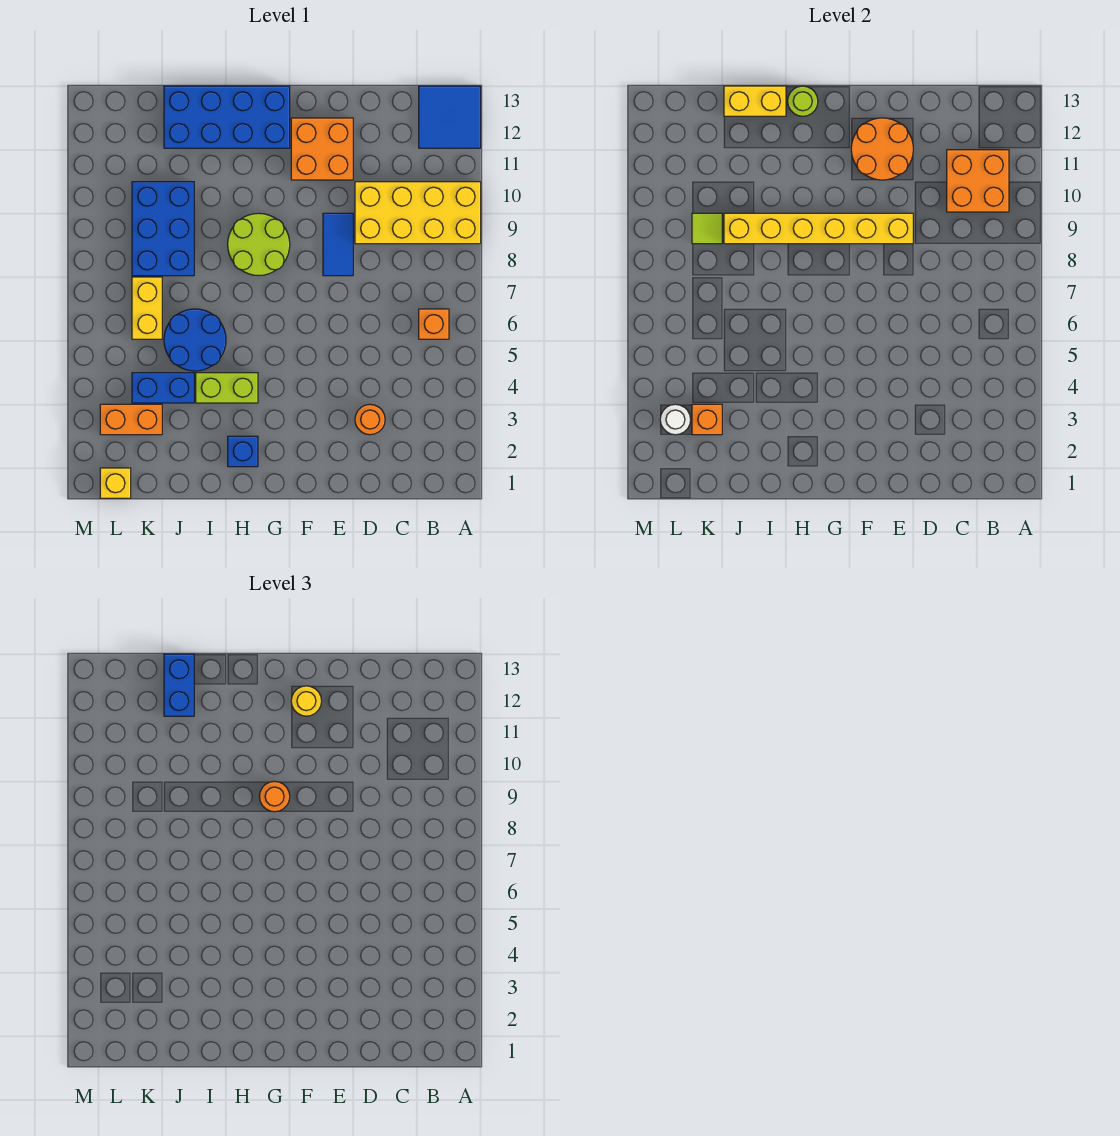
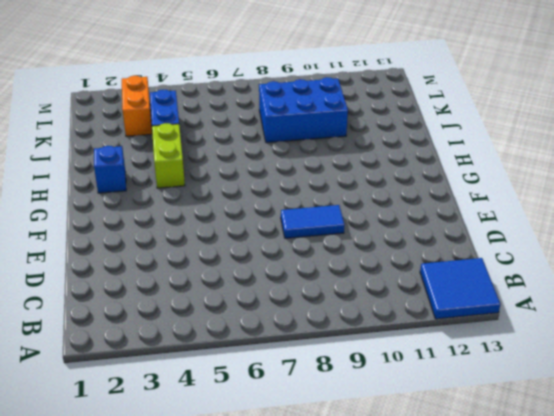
none -> yellow brick A9:D10 level 1
none -> orange brick B6 level 1
none -> orange round brick D3 level 1

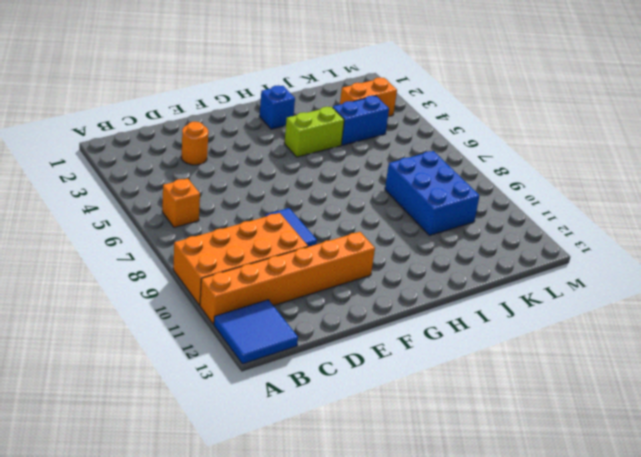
orange brick A9:D10 level 1 -> yellow brick A9:D10 level 1
orange brick A11:F11 level 1 -> orange brick E11:F12 level 1
none -> lime round brick G8:H9 level 1
none -> blue brick G12:J13 level 1
none -> blue round brick I5:J6 level 1

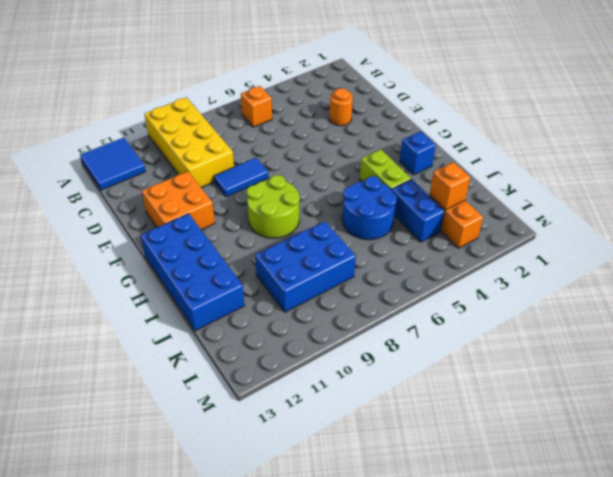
none -> yellow brick K6:K7 level 1
none -> yellow brick L1 level 1
none -> orange brick B10:C11 level 2

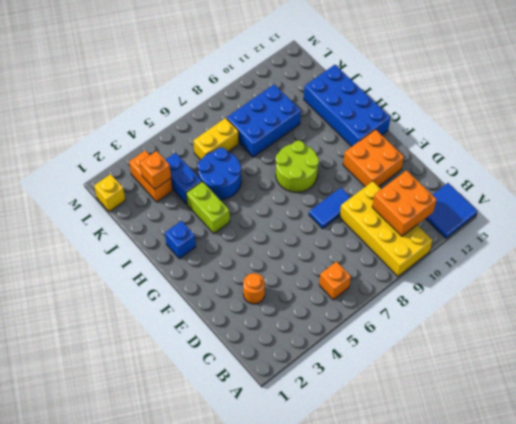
none -> yellow brick E9:J9 level 2
none -> orange round brick E11:F12 level 2
none -> lime round brick H13 level 2

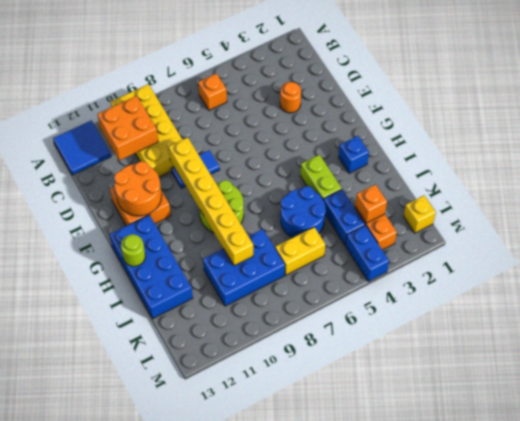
blue brick L4:M4 level 1 -> blue brick J12:J13 level 3
none -> yellow brick I13:J13 level 2
none -> lime tile K9 level 2
none -> white round brick L3 level 2

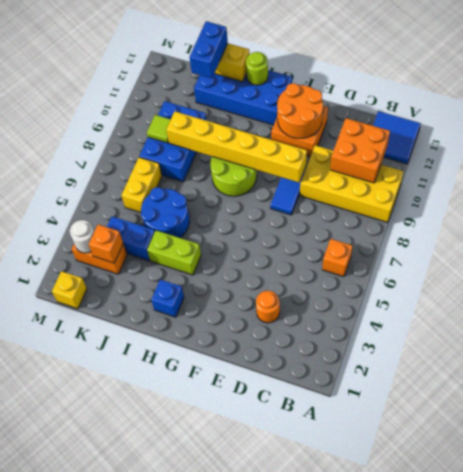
none -> yellow round brick F12 level 3
none -> orange round brick G9 level 3

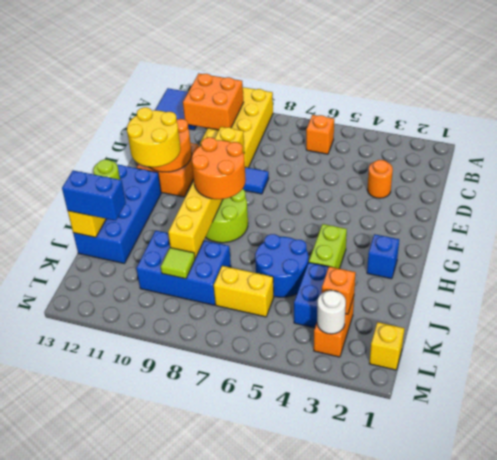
yellow round brick F11:G12 level 3 -> yellow round brick F12 level 3
orange round brick G8:H9 level 3 -> orange round brick G9 level 3

